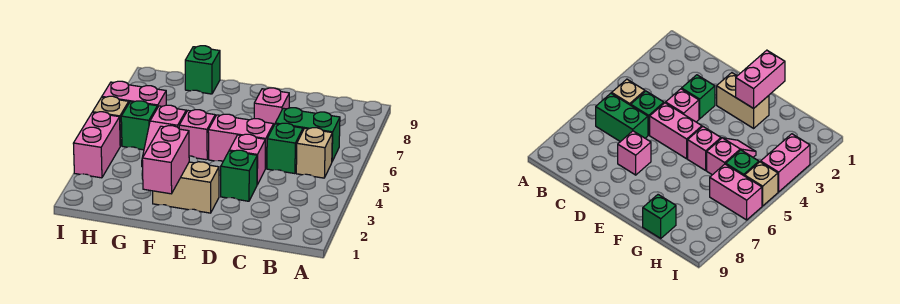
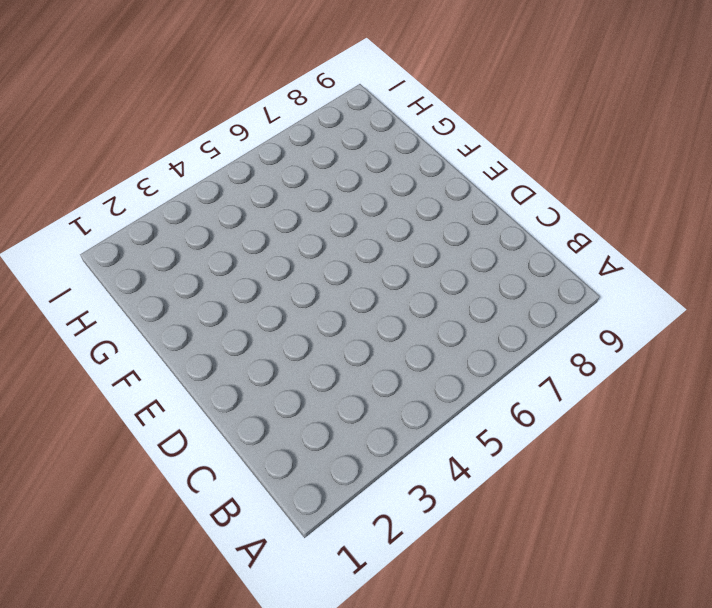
none -> tan brick B5 level 1
none -> green brick B6:C6 level 1
none -> green brick C5 level 1

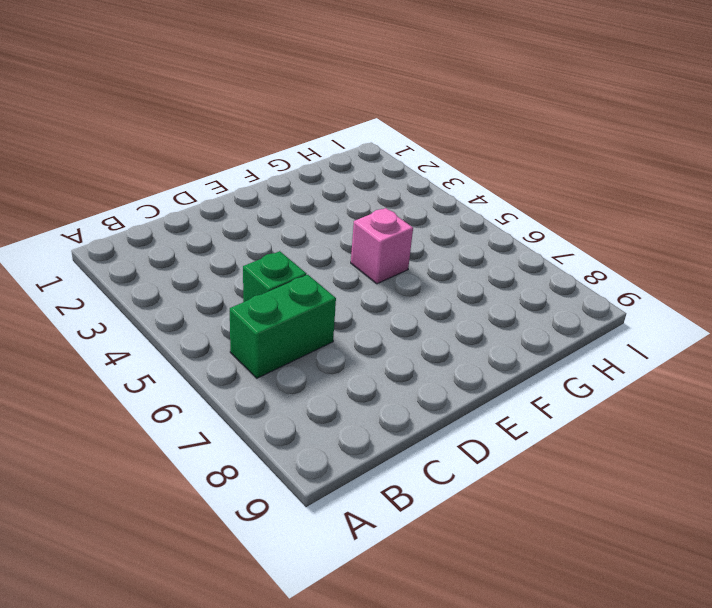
none -> tan brick B5 level 1
none -> green brick D3 level 1
none -> pink brick D4 level 1

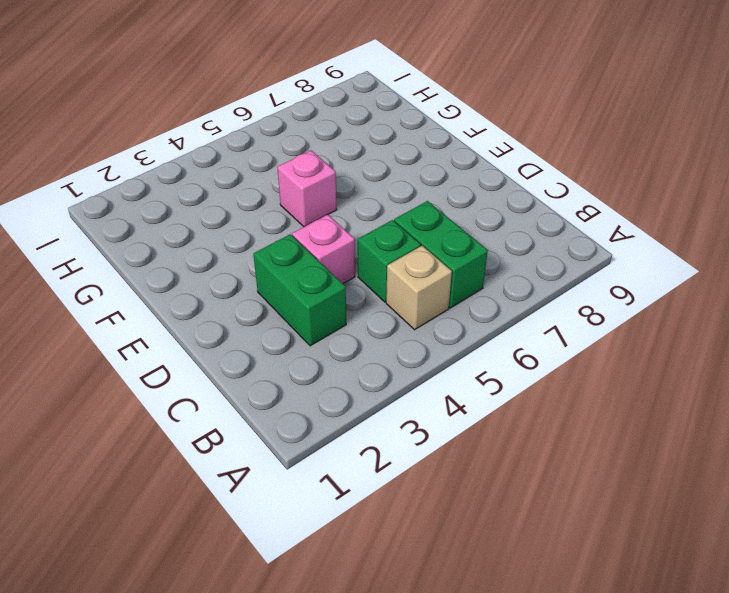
green brick C3:D3 level 1 -> green brick D3 level 1
none -> pink brick D5:E5 level 1
none -> pink brick D7 level 1
none -> tan brick E2:F2 level 1

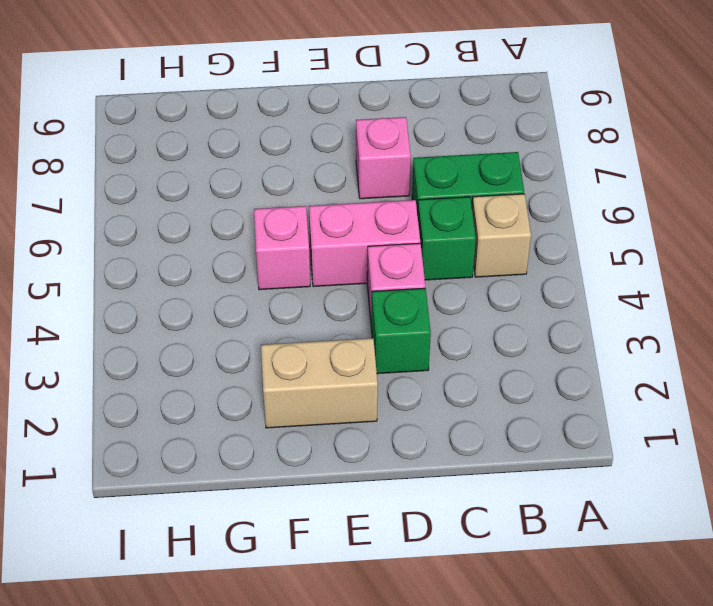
none -> pink slope G4:G5 level 1 top 5
none -> green brick G9 level 1
none -> green brick H5 level 1

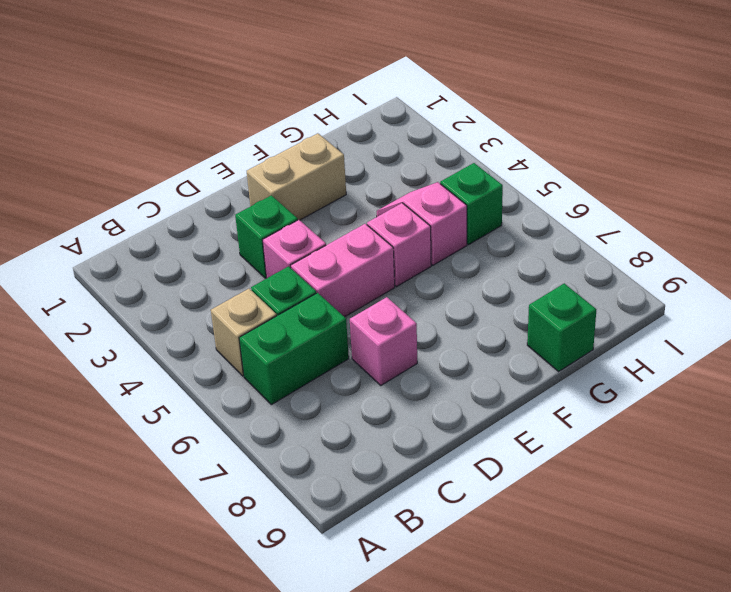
none -> pink brick H6:I6 level 1
none -> pink brick I3:I4 level 1
none -> tan brick I5 level 1

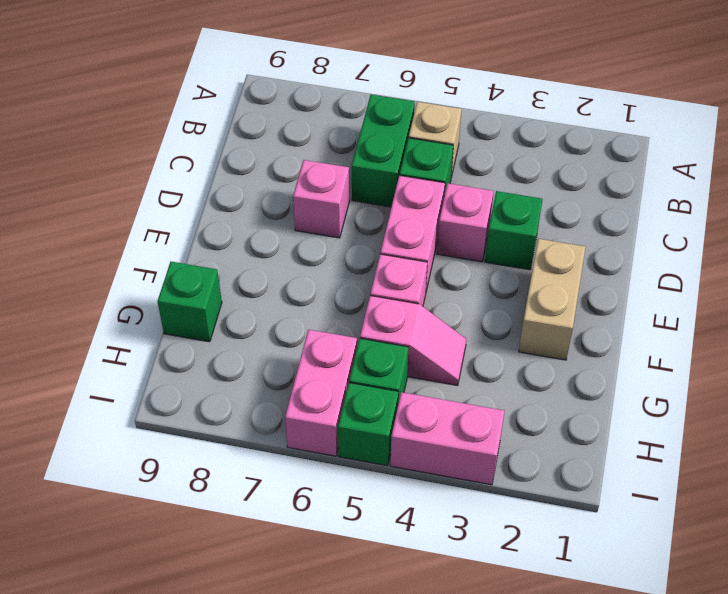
green brick I5 level 1 -> tan brick I5 level 1
none -> pink brick F1:F2 level 2

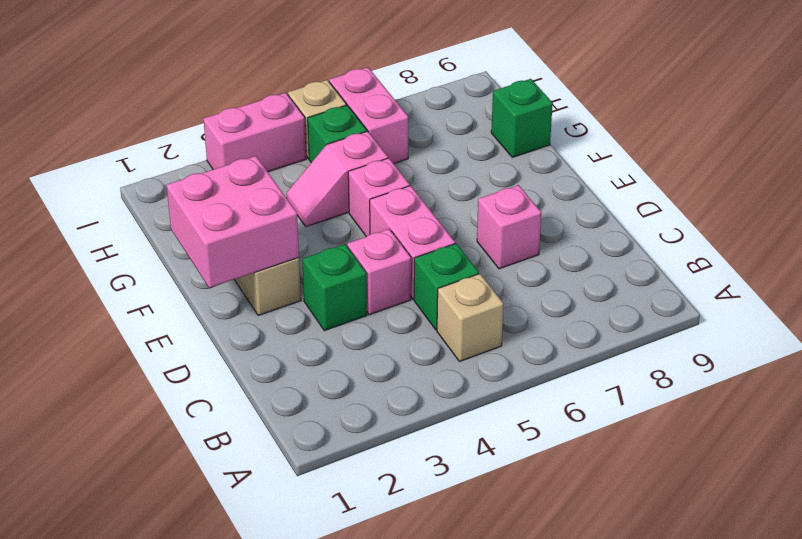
pink brick E1:F2 level 2 -> pink brick F1:F2 level 2
none -> green brick B6:C6 level 1

